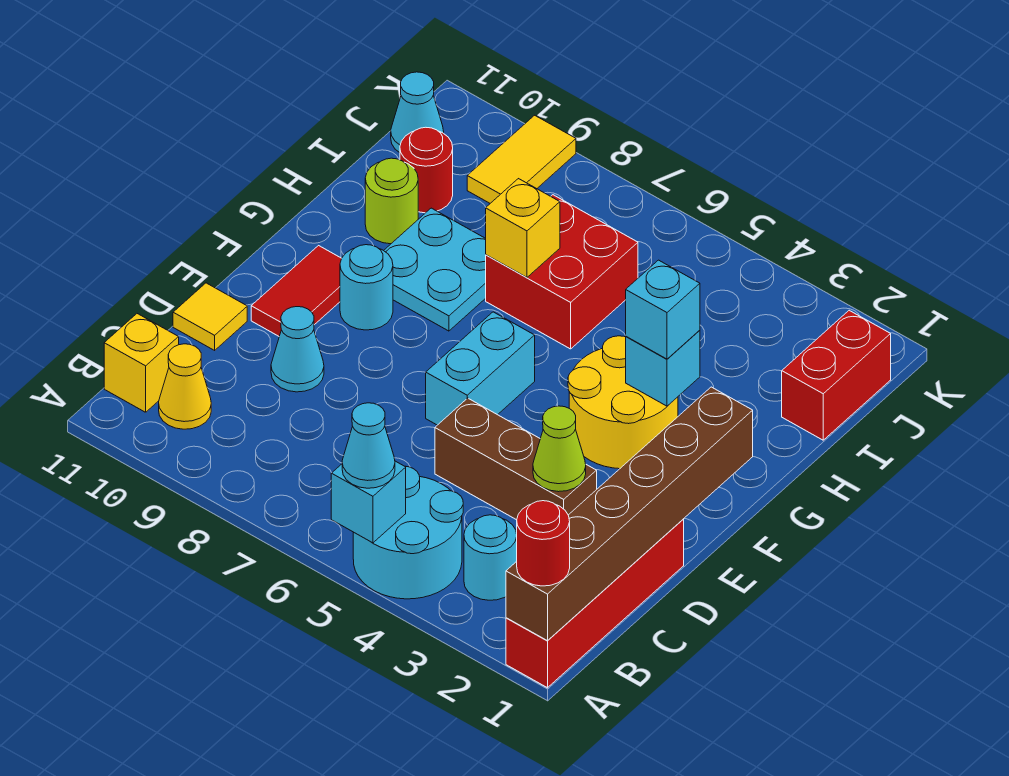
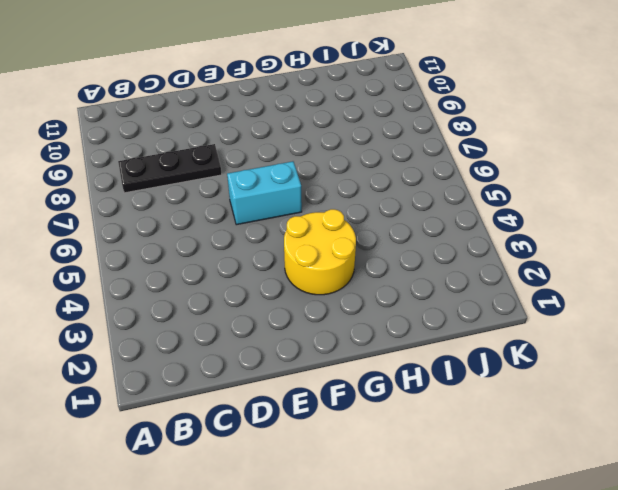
black plate B8:D8 level 1 -> none
none -> red brick A1:D1 level 1
none -> cyan round brick A4:B5 level 1
none -> cyan round brick B3 level 1

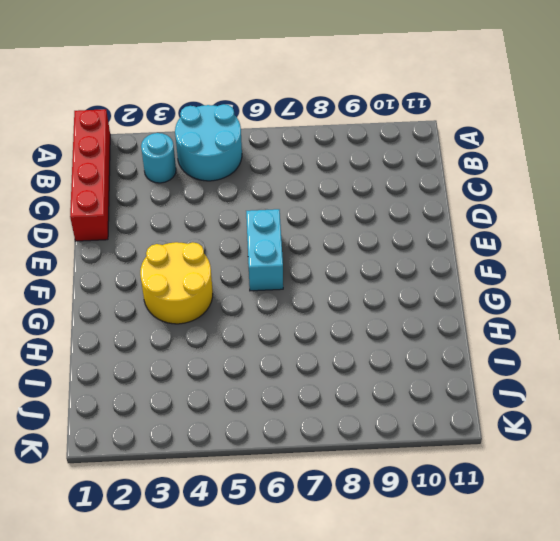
none -> yellow cone B10 level 1
none -> yellow brick B11 level 1
none -> brown brick D3:D5 level 1

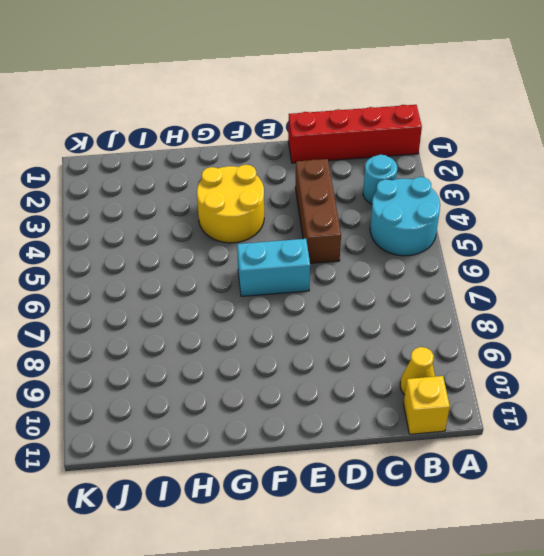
none -> cyan cone D9 level 1
none -> yellow tile D11 level 1
none -> red tile E10:F10 level 1

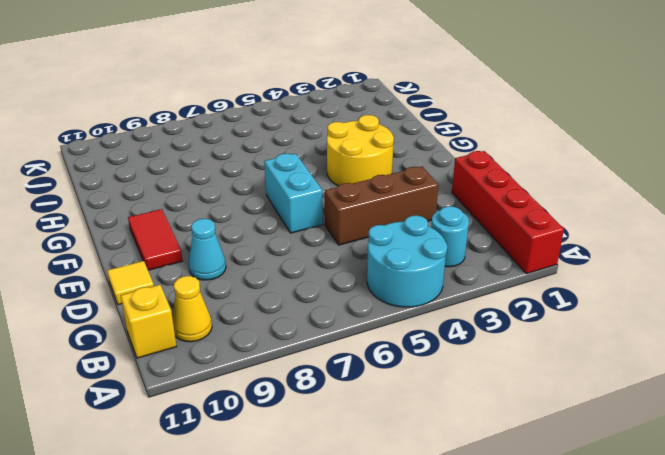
none -> cyan round brick F9 level 1
none -> cyan plate G8:H9 level 1
none -> red brick H6:I7 level 1

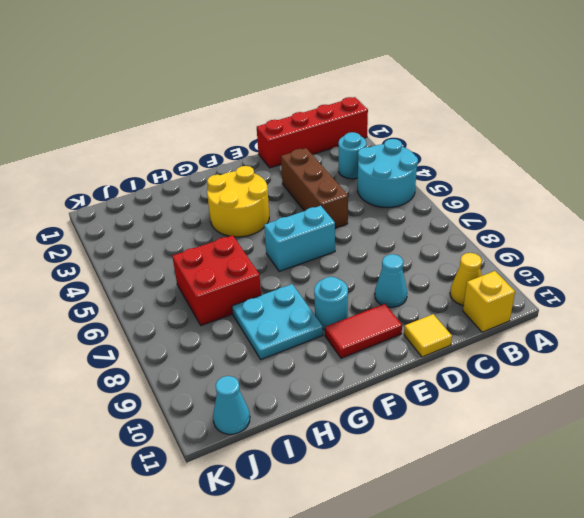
none -> lime round brick H10 level 1
none -> red brick I1:J1 level 1
none -> red round brick I10 level 1

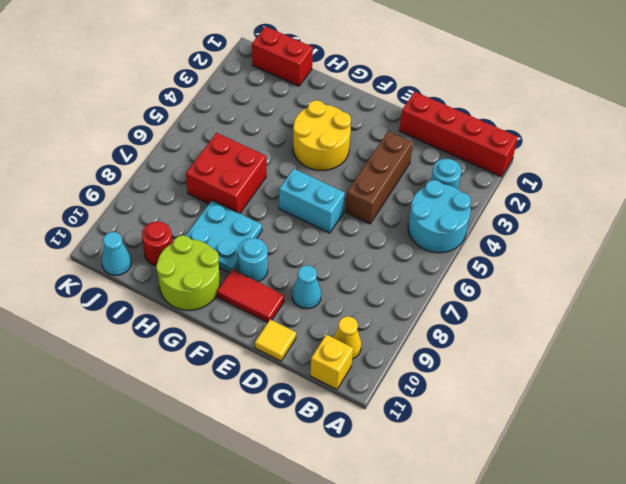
lime round brick G10:H11 level 1 -> lime round brick H10 level 1
none -> yellow tile J9:K9 level 1
none -> brown brick A1:F1 level 2
none -> cyan brick A5 level 2

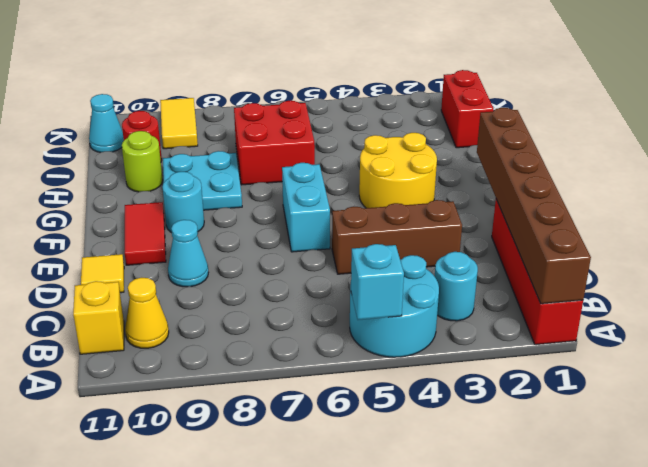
none -> lime cone D3 level 2
none -> cyan brick G3 level 2
none -> yellow brick H7 level 2

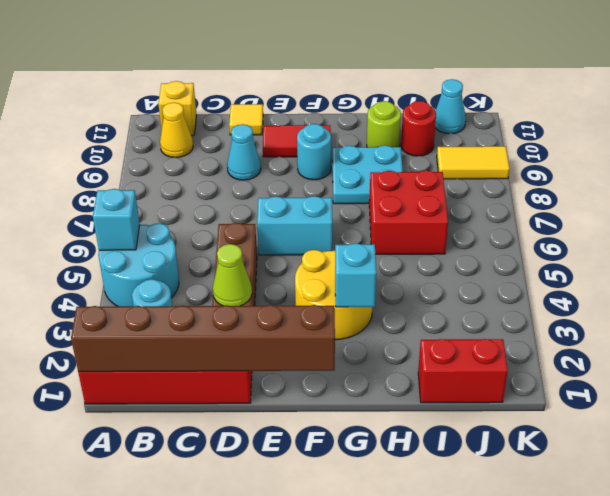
none -> yellow brick H7 level 2
none -> red round brick A1 level 3
none -> cyan cone A5 level 3

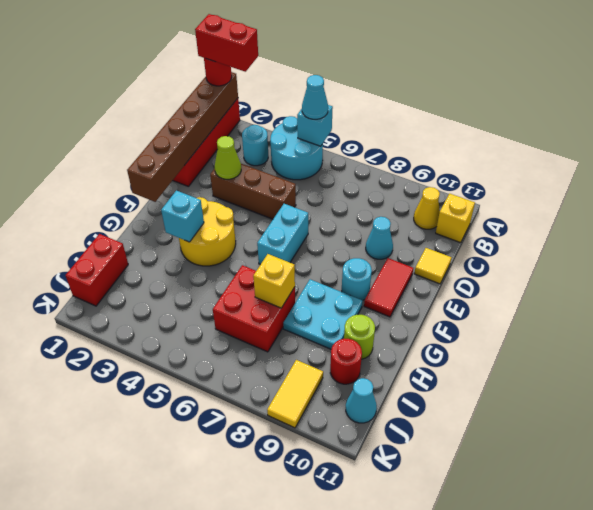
red brick A1:A2 level 4 -> none
none -> cyan brick G3 level 3

